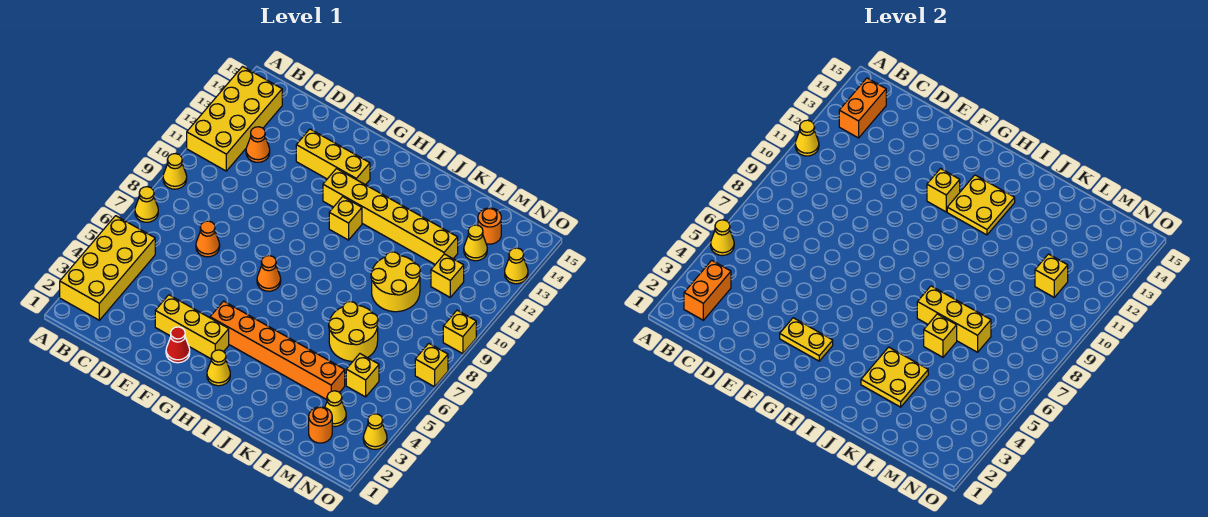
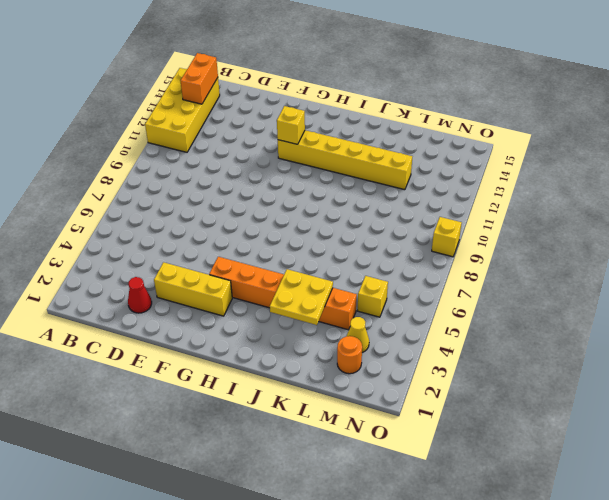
red cone D2 level 1 -> red cone F2 level 1
none -> yellow brick A2:B5 level 1
none -> yellow cone A7 level 1
none -> yellow cone A9 level 1
none -> orange cone C12 level 1

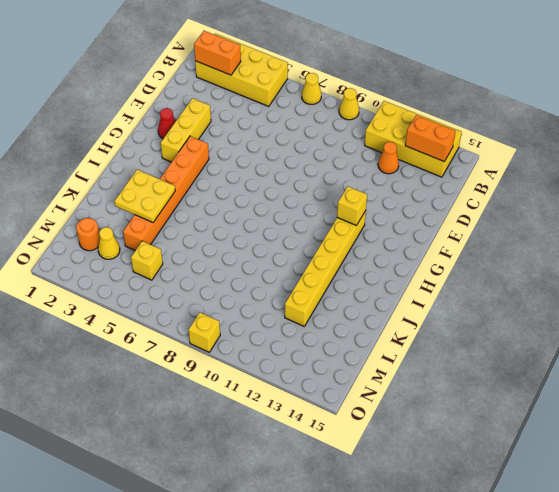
none -> orange cone D7 level 1
none -> yellow brick E13:G13 level 1
none -> orange cone G7 level 1
none -> yellow cone H2 level 1

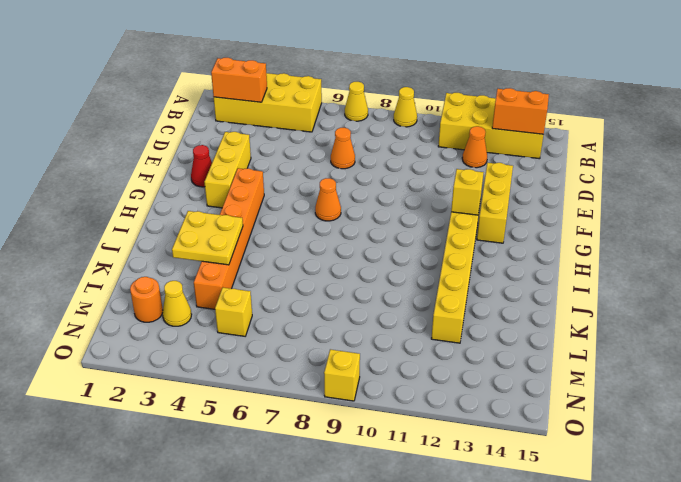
none -> yellow cone H2 level 1
none -> yellow brick H11 level 1
none -> yellow round brick K6:L7 level 1
none -> yellow round brick K9:L10 level 1

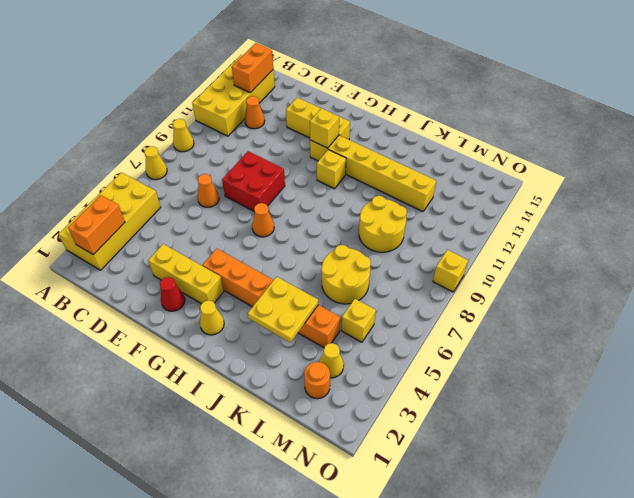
red brick E8:F9 level 1 -> none
none -> yellow brick M11 level 1
none -> yellow cone M13 level 1
none -> orange round brick M14 level 1
none -> yellow cone O3 level 1

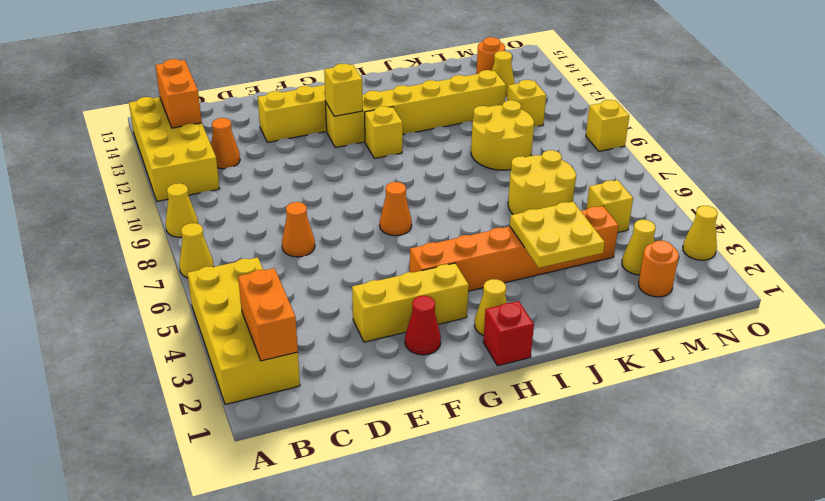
red brick H1 level 1 -> none
none -> yellow brick O7 level 1
none -> yellow cone O13 level 1
none -> yellow cone A5 level 2
none -> yellow cone A11 level 2

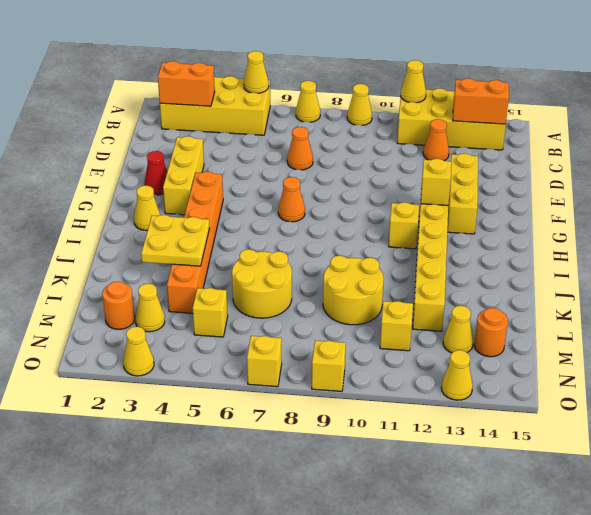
none -> yellow plate F3:G3 level 2
none -> yellow plate H12:I13 level 2
none -> yellow brick J7:L7 level 2
none -> yellow brick K6 level 2

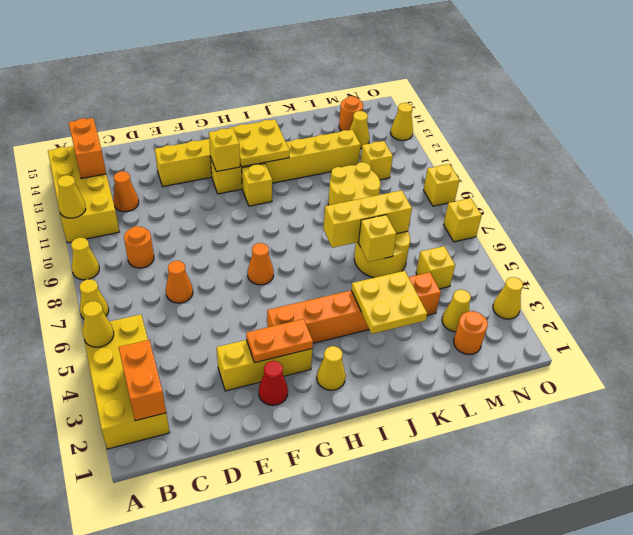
orange round brick C9 level 1 -> none
orange plate F3:G3 level 2 -> yellow plate F3:G3 level 2
none -> yellow brick M11 level 2

